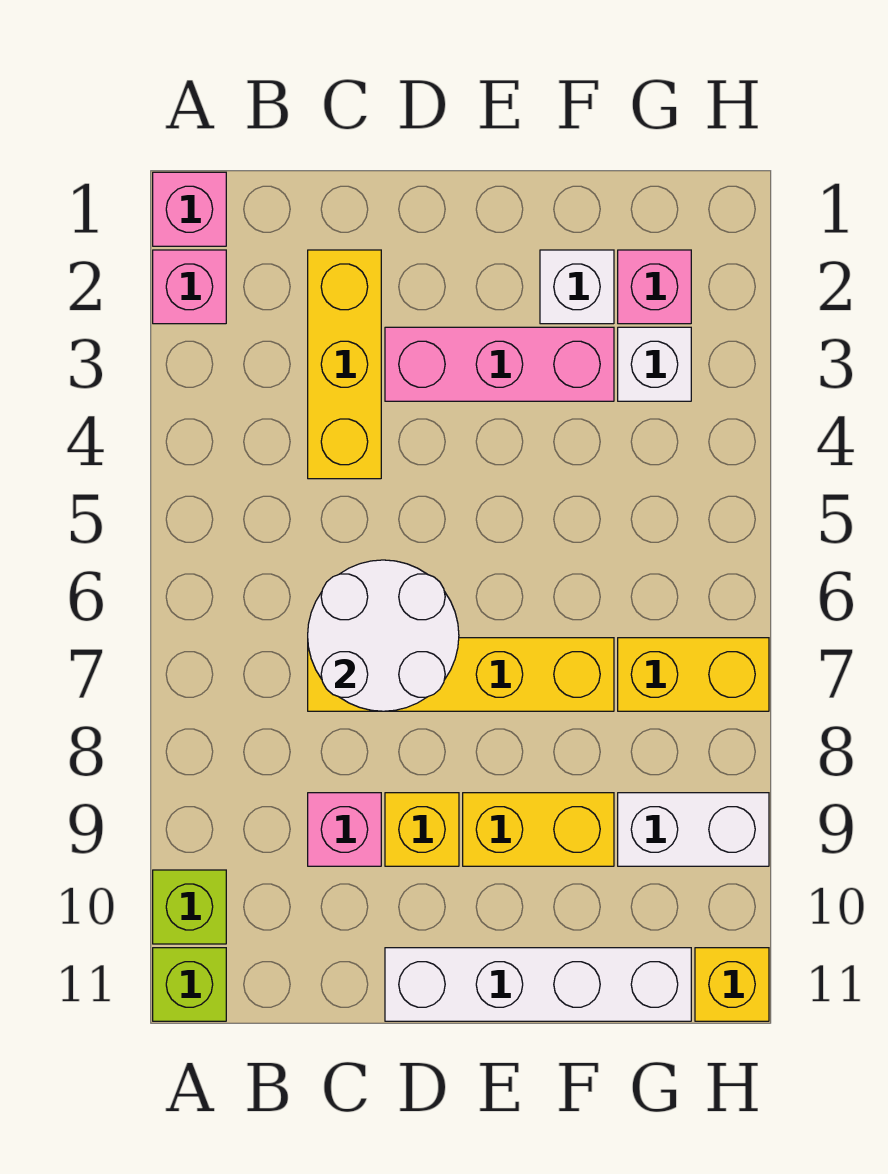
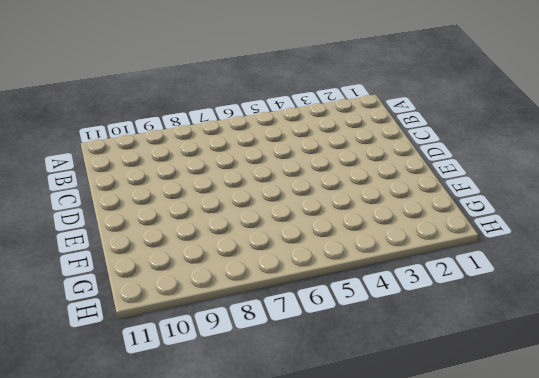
none -> pink brick A1 level 1
none -> pink brick A2 level 1
none -> lime brick A10 level 1

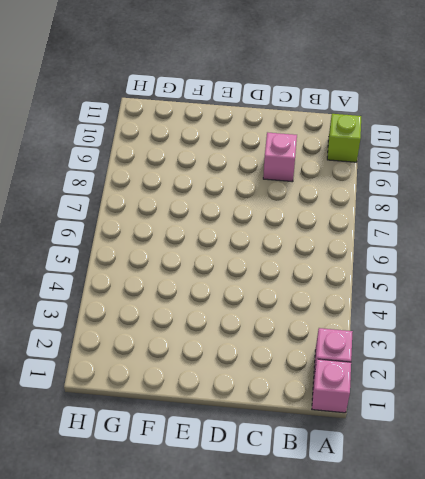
none -> lime brick A11 level 1
none -> yellow brick C2:C4 level 1
none -> yellow brick C7:F7 level 1

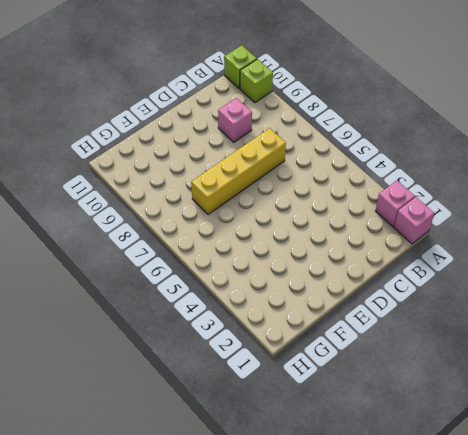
none -> yellow brick C2:C4 level 1
none -> pink brick D3:F3 level 1
none -> yellow brick D9 level 1

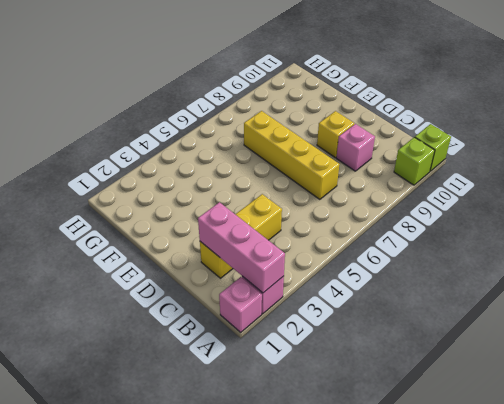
pink brick A2:C2 level 2 -> pink brick D3:F3 level 1
none -> white brick D11:G11 level 1
none -> yellow brick E9:F9 level 1
none -> white brick F2 level 1

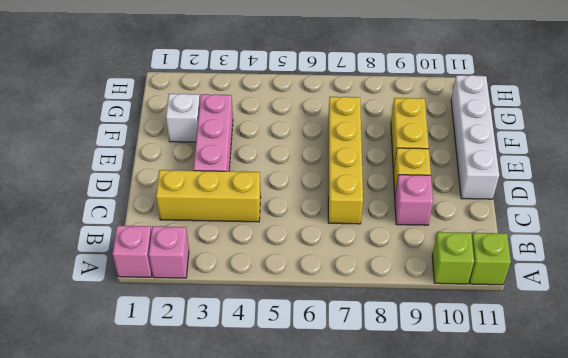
none -> pink brick G2 level 1
none -> white brick G3 level 1
none -> yellow brick G7:H7 level 1

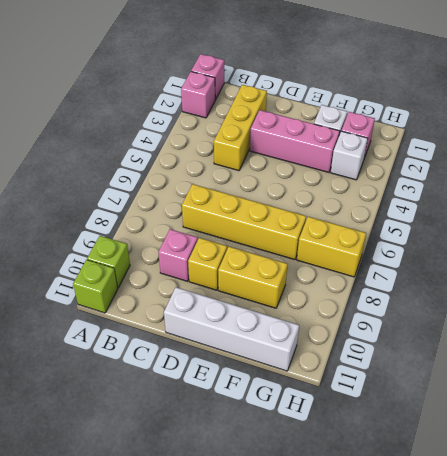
none -> white brick G9:H9 level 1
none -> yellow brick H11 level 1
none -> white round brick C6:D7 level 2

